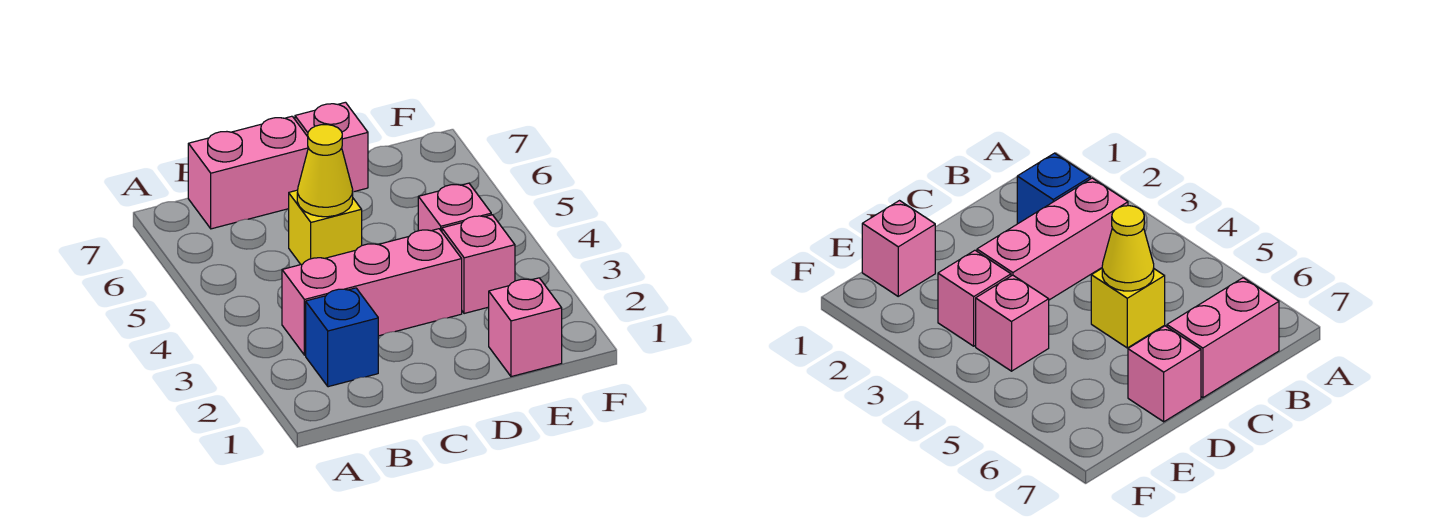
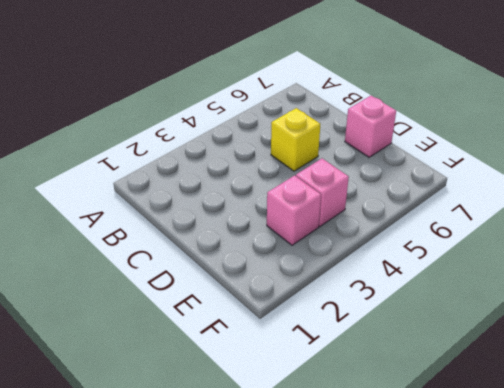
none -> blue brick B2 level 1
none -> pink brick B3:D3 level 1

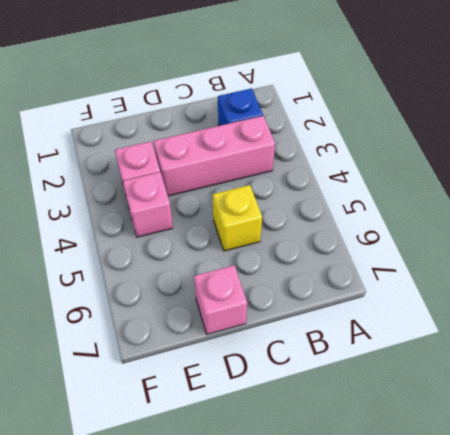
none -> pink brick B7:C7 level 1
none -> pink brick E1 level 1

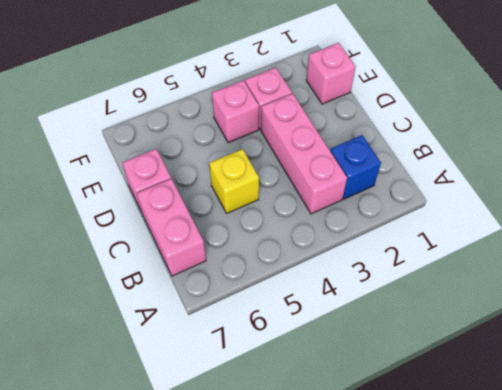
none -> yellow cone C5 level 2

